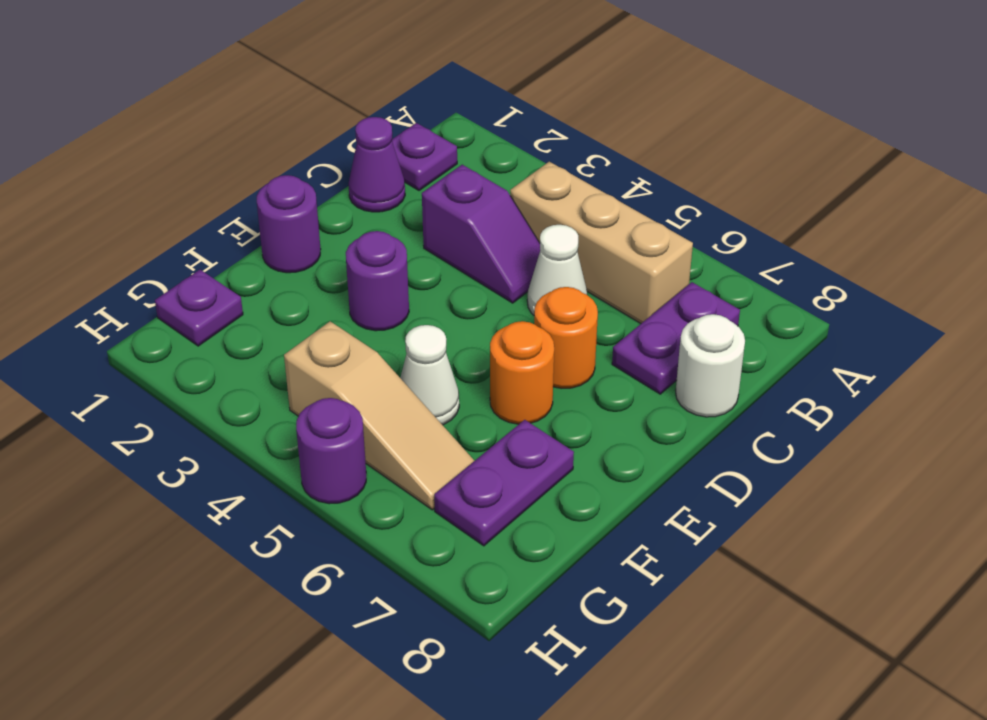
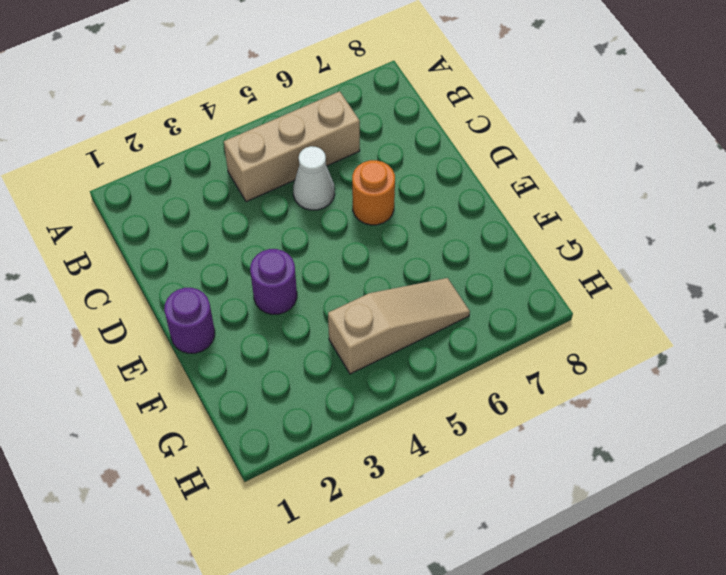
none -> purple plate B1 level 1
none -> purple plate B7:C7 level 1
none -> purple cone C1 level 1

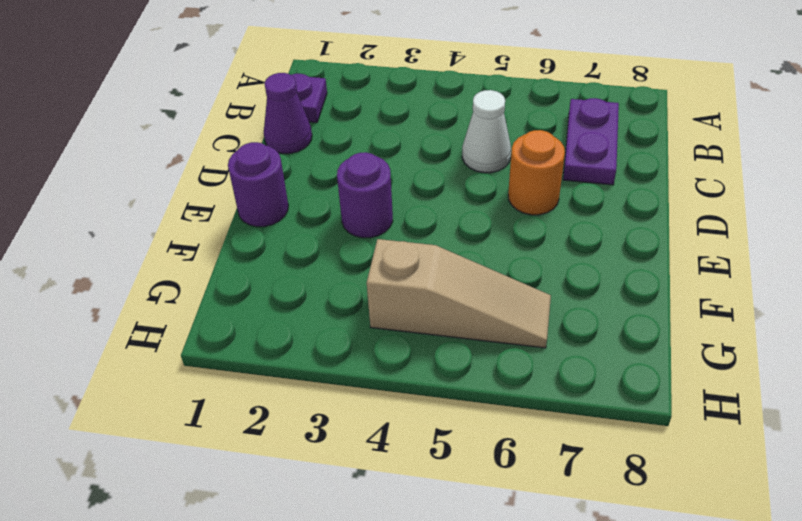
none -> tan brick B4:B6 level 1
none -> purple slope C3:C4 level 1 top 3
none -> white round brick C8 level 1

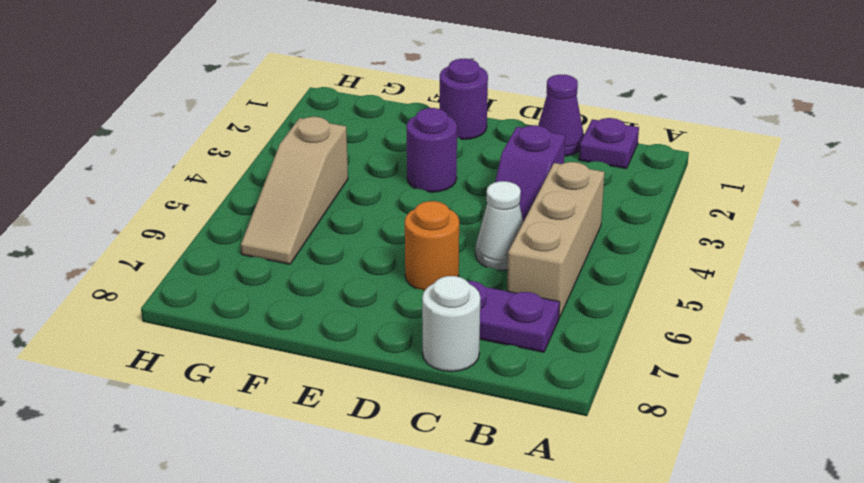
none -> orange round brick E6 level 1
none -> white cone F5 level 1
none -> purple plate F7:G7 level 1

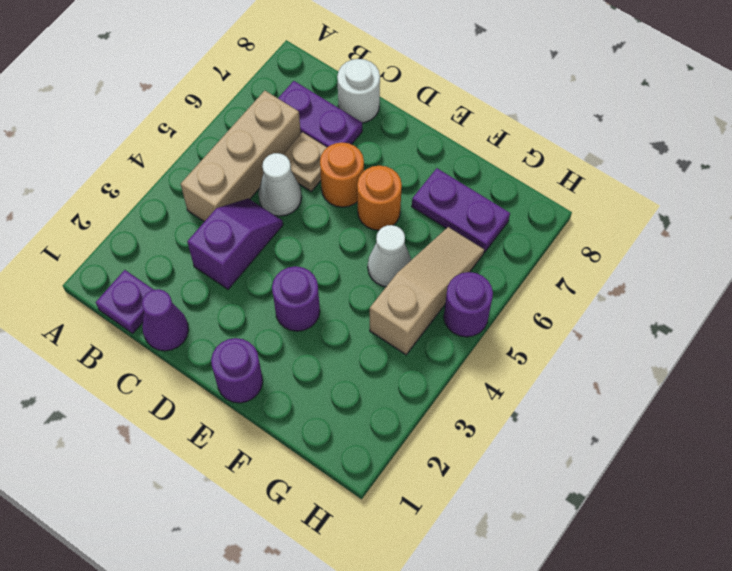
tan plate C6 level 1 -> none
none -> purple plate G1 level 1

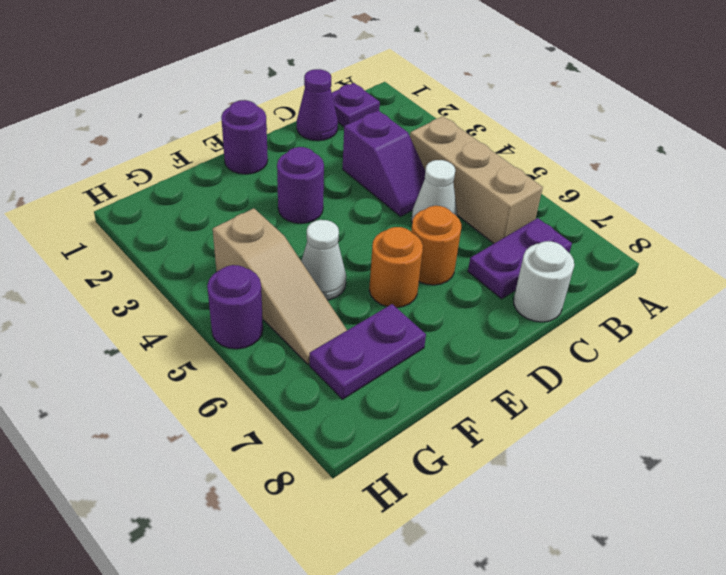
none -> purple plate G1 level 1

